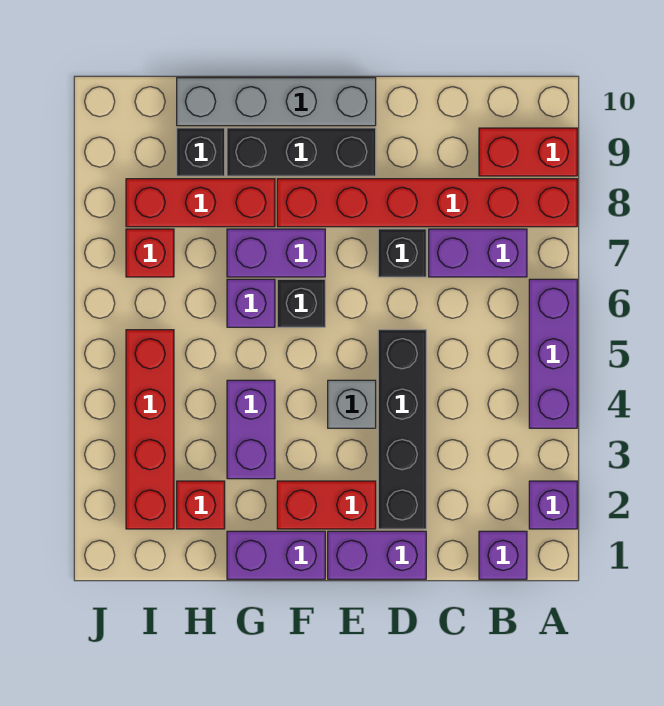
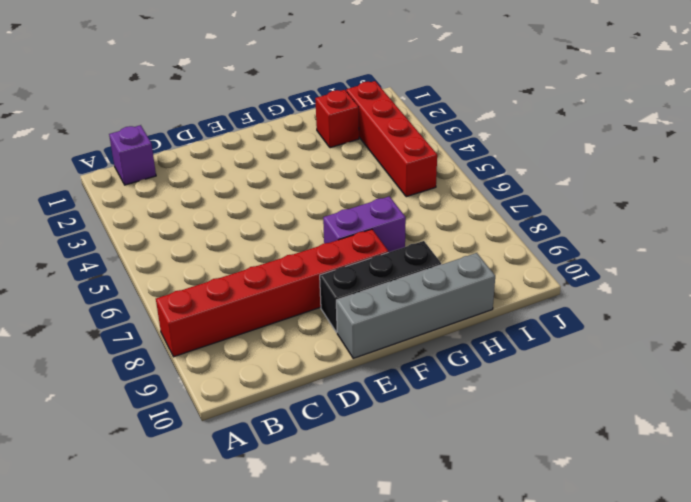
none -> purple brick A2 level 1
none -> purple brick A4:A6 level 1
none -> red brick A9:B9 level 1

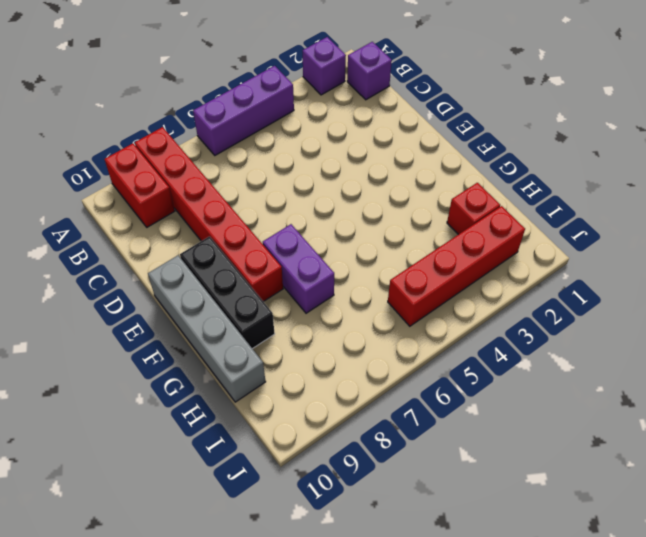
none -> purple brick B7:C7 level 1
none -> purple brick D1:E1 level 1
none -> black brick D2:D5 level 1

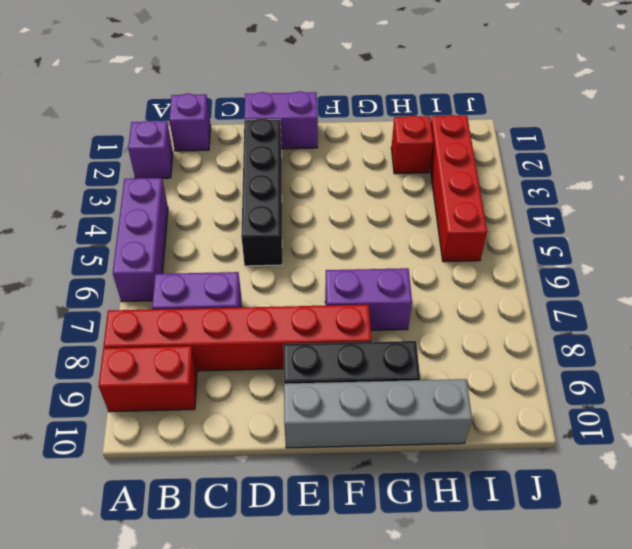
none -> black brick D7 level 1
none -> red brick E2:F2 level 1
none -> grey brick E4 level 1

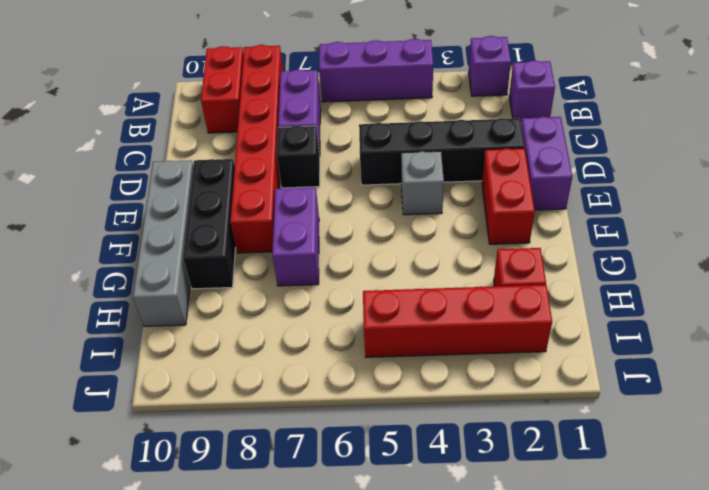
none -> purple brick F1:G1 level 1
none -> black brick F6 level 1
none -> purple brick G3:G4 level 1

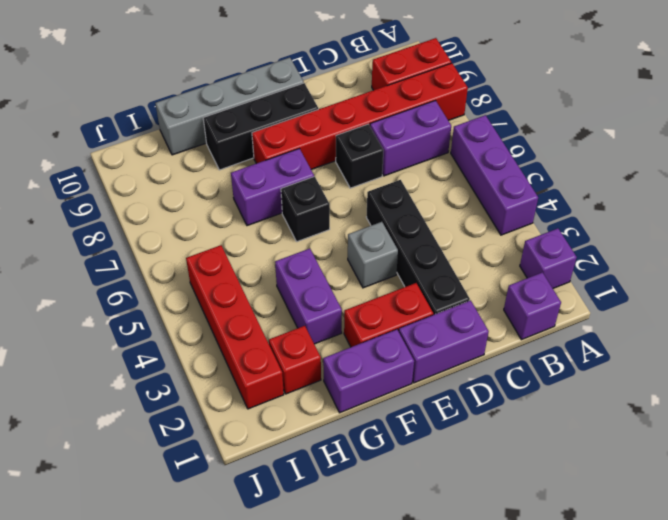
none -> purple brick G6 level 1
none -> red brick G8:I8 level 1
none -> black brick H9 level 1

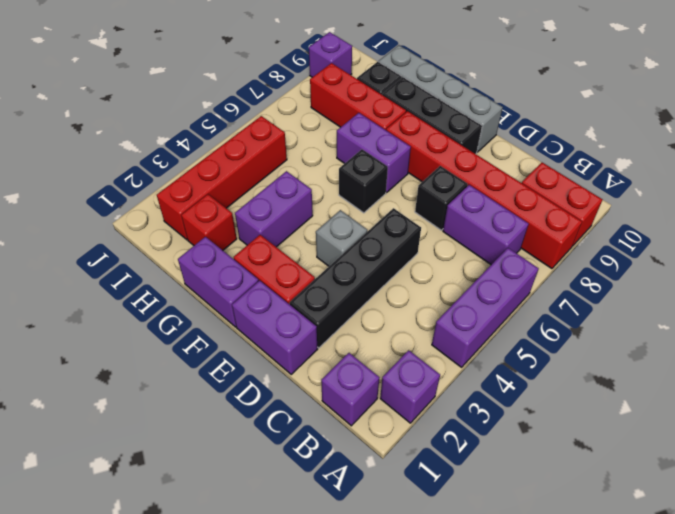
purple brick J9 level 1 -> purple brick G6 level 1
none -> red brick I7 level 1

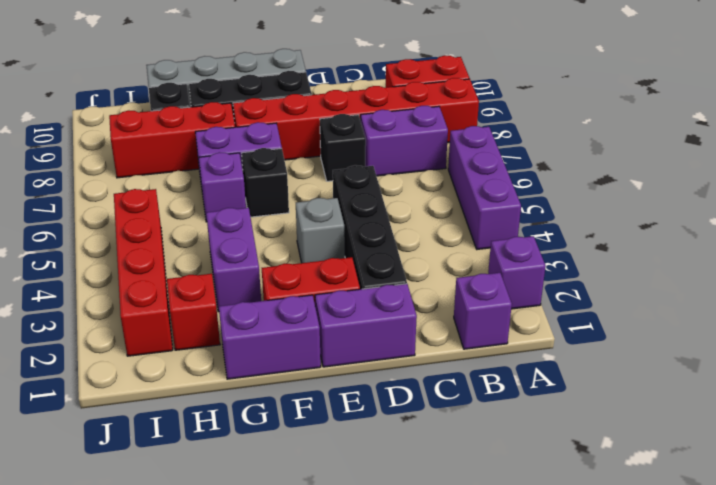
none -> red brick I7 level 1

